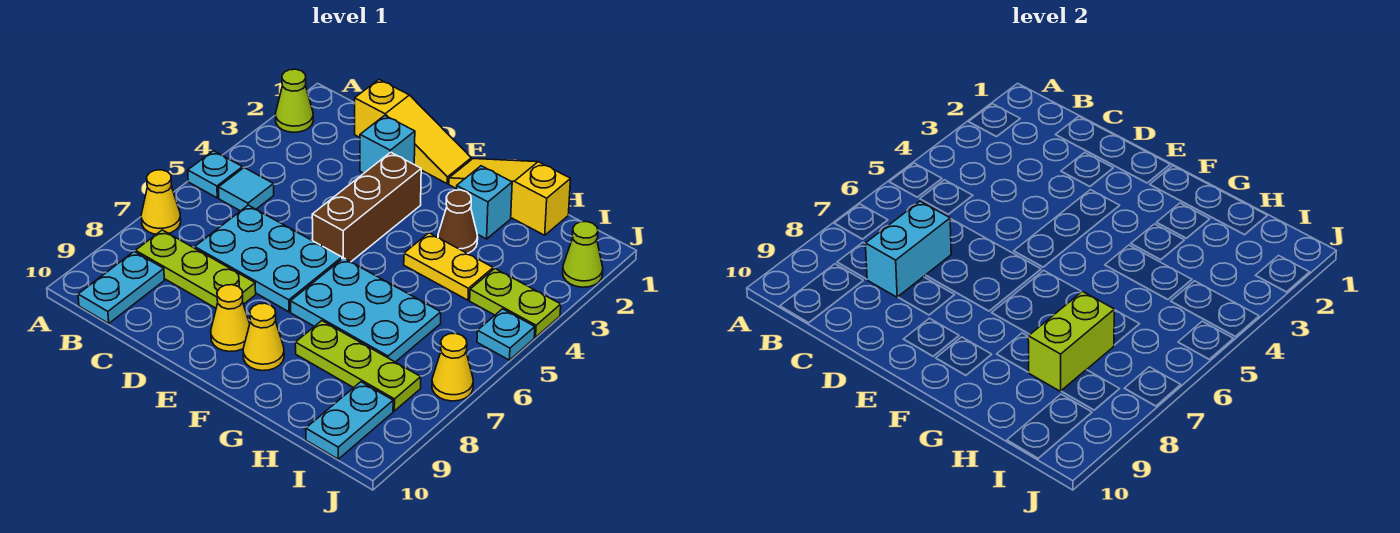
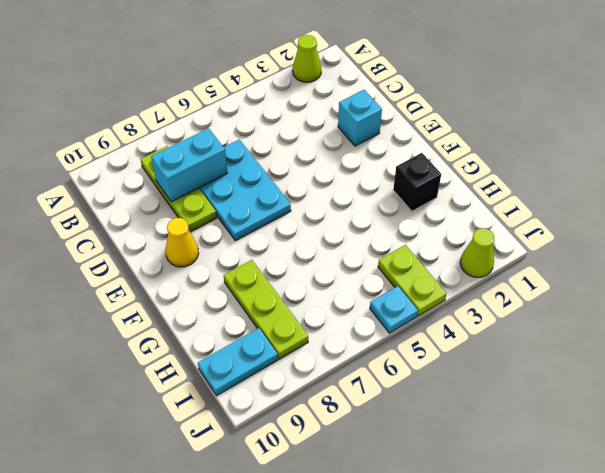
black brick G2 level 1 -> cyan brick G2 level 1
none -> cyan plate A5 level 1
none -> yellow cone A7 level 1
none -> cyan tile B5 level 1

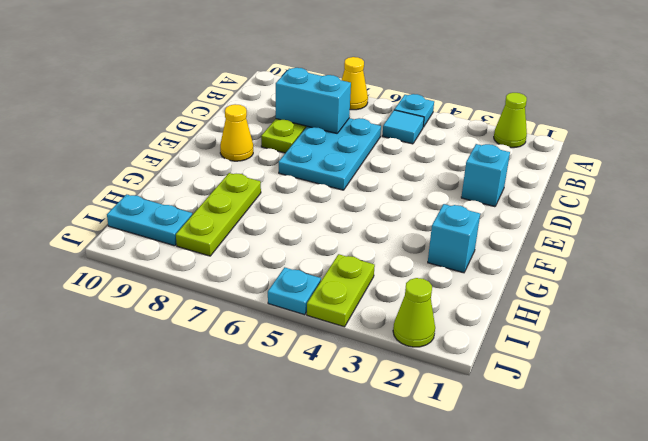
none -> cyan plate B9:B10 level 1
none -> yellow slope C1:E1 level 1 top C
none -> brown brick E3:E5 level 1

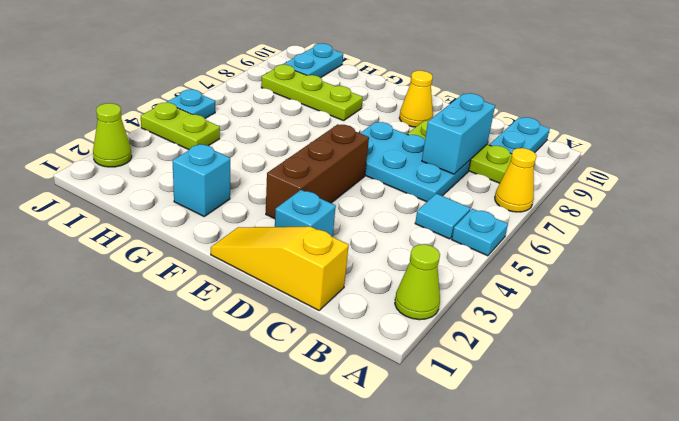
none -> yellow slope F1:H1 level 1 top H
none -> cyan plate F6:H7 level 1
none -> yellow cone F9 level 1

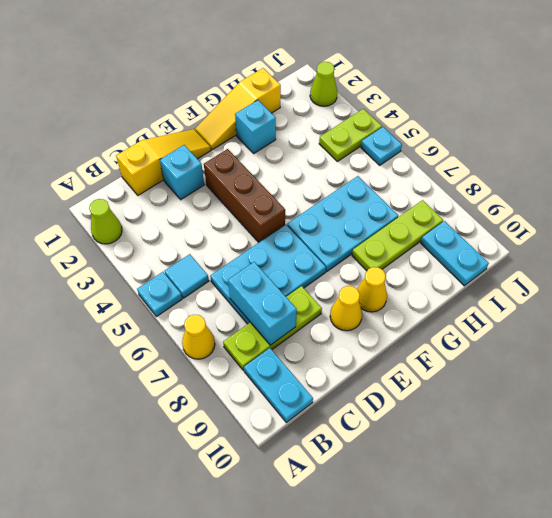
none -> brown cone G3 level 1
none -> yellow plate G4:H4 level 1
none -> yellow cone J7 level 1

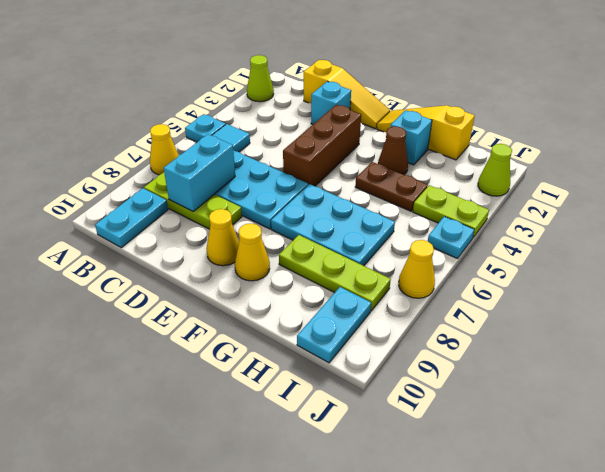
brown plate G4:H4 level 1 -> yellow plate G4:H4 level 1
none -> lime brick H7:H8 level 2

